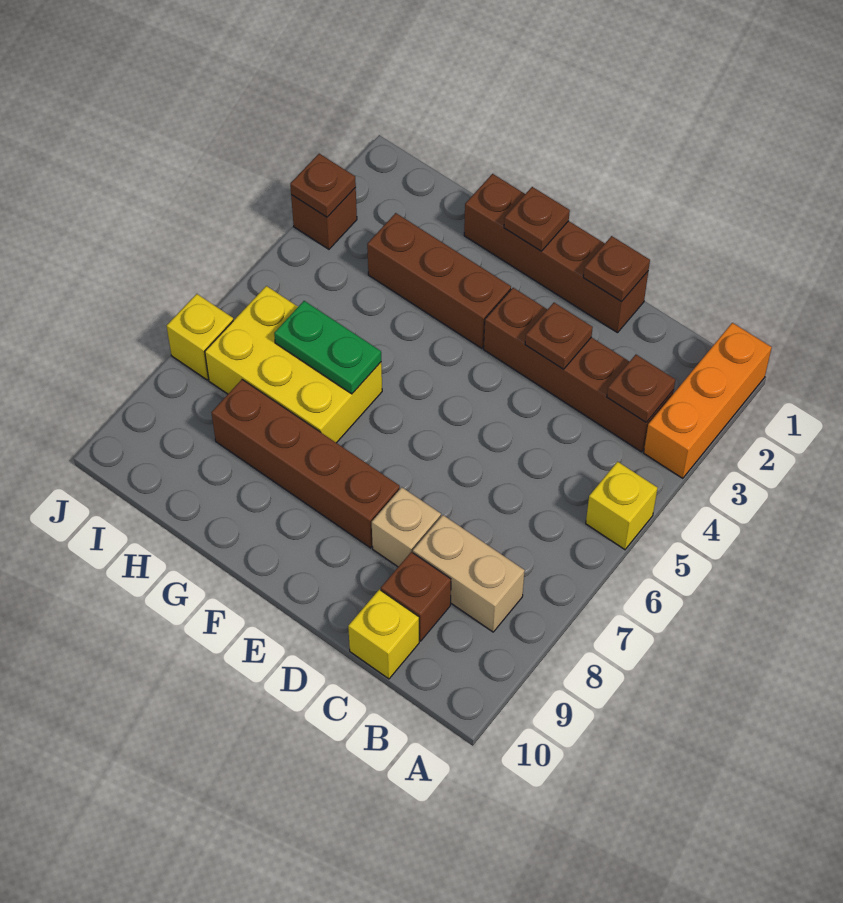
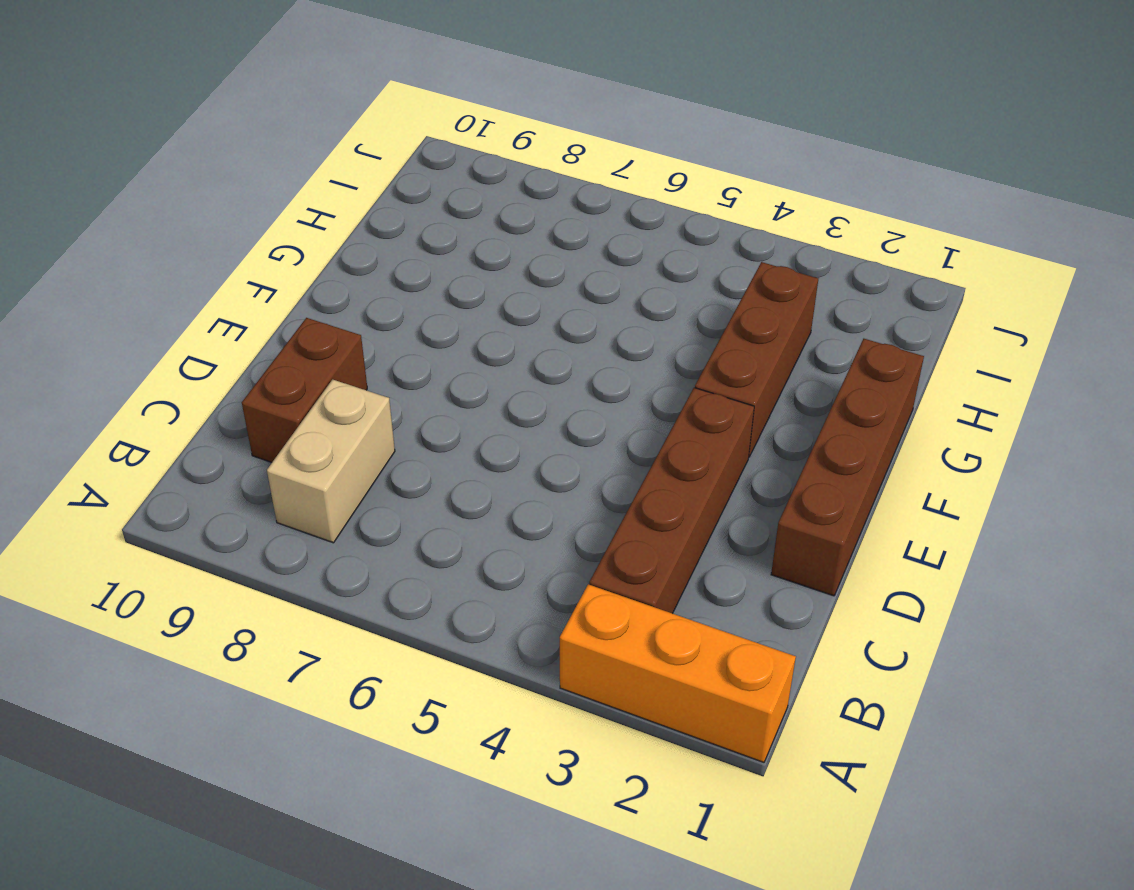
brown brick C9:D9 level 1 -> brown brick C9 level 1
none -> yellow brick A5 level 1
none -> yellow brick C10 level 1
none -> tan brick D8 level 1

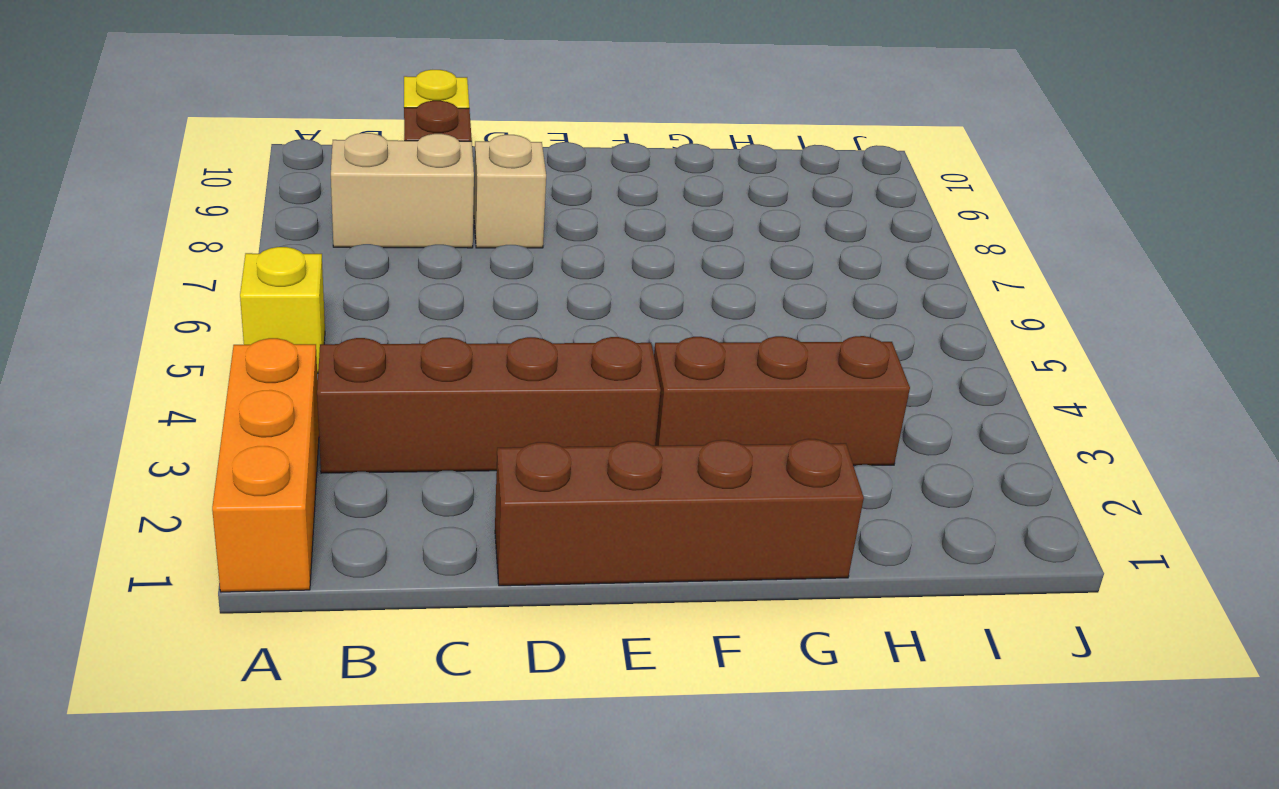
none -> brown brick E8:H8 level 1
none -> yellow brick G6:I7 level 1
none -> brown brick J3 level 1

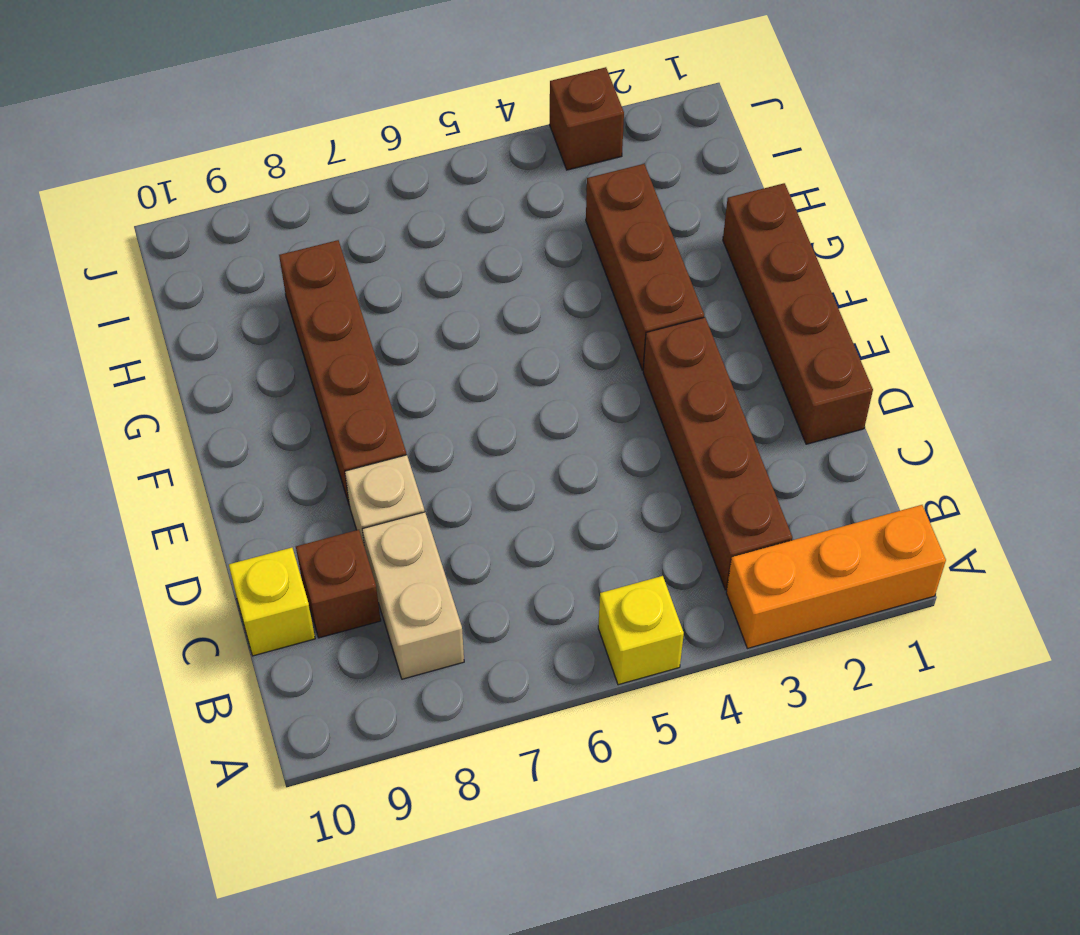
none -> yellow brick G6:I7 level 1
none -> yellow brick J7 level 1
none -> brown plate B3 level 2

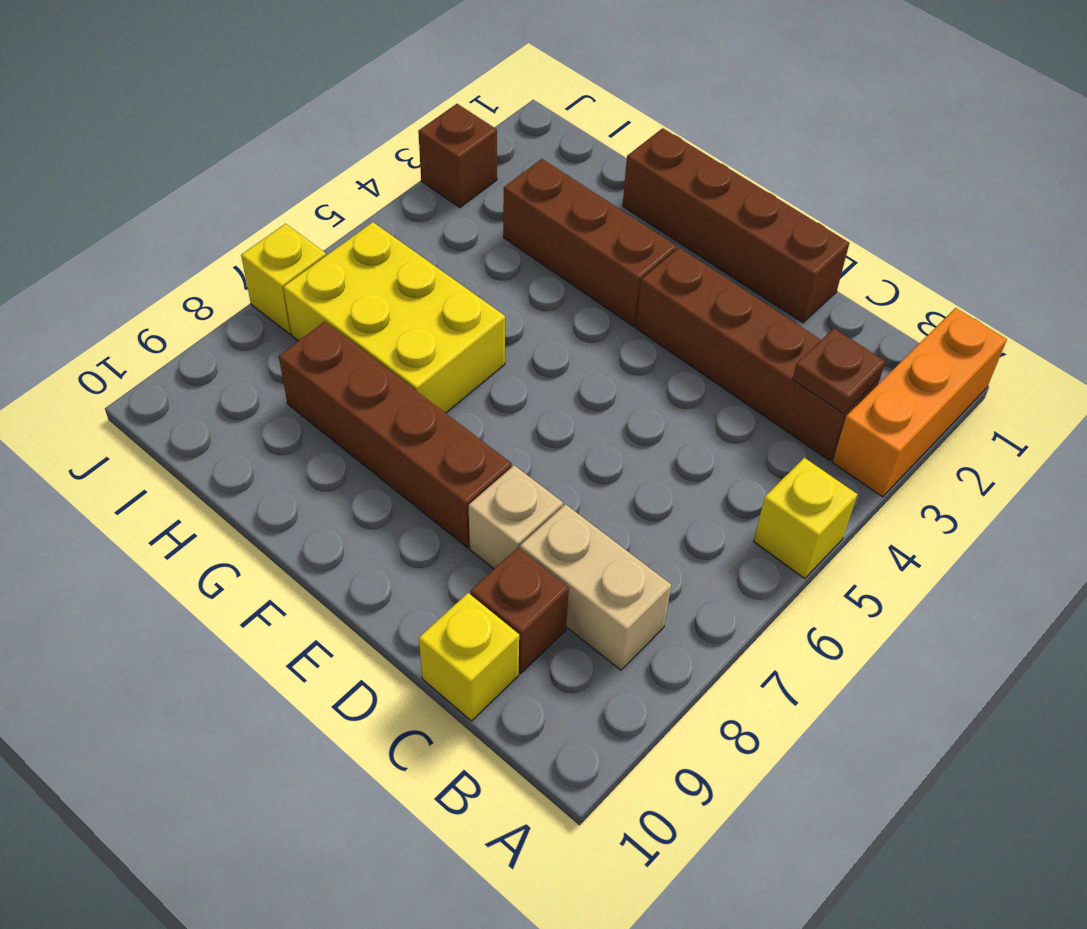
none -> brown plate D1 level 2
none -> brown plate D3 level 2
none -> brown plate F1 level 2

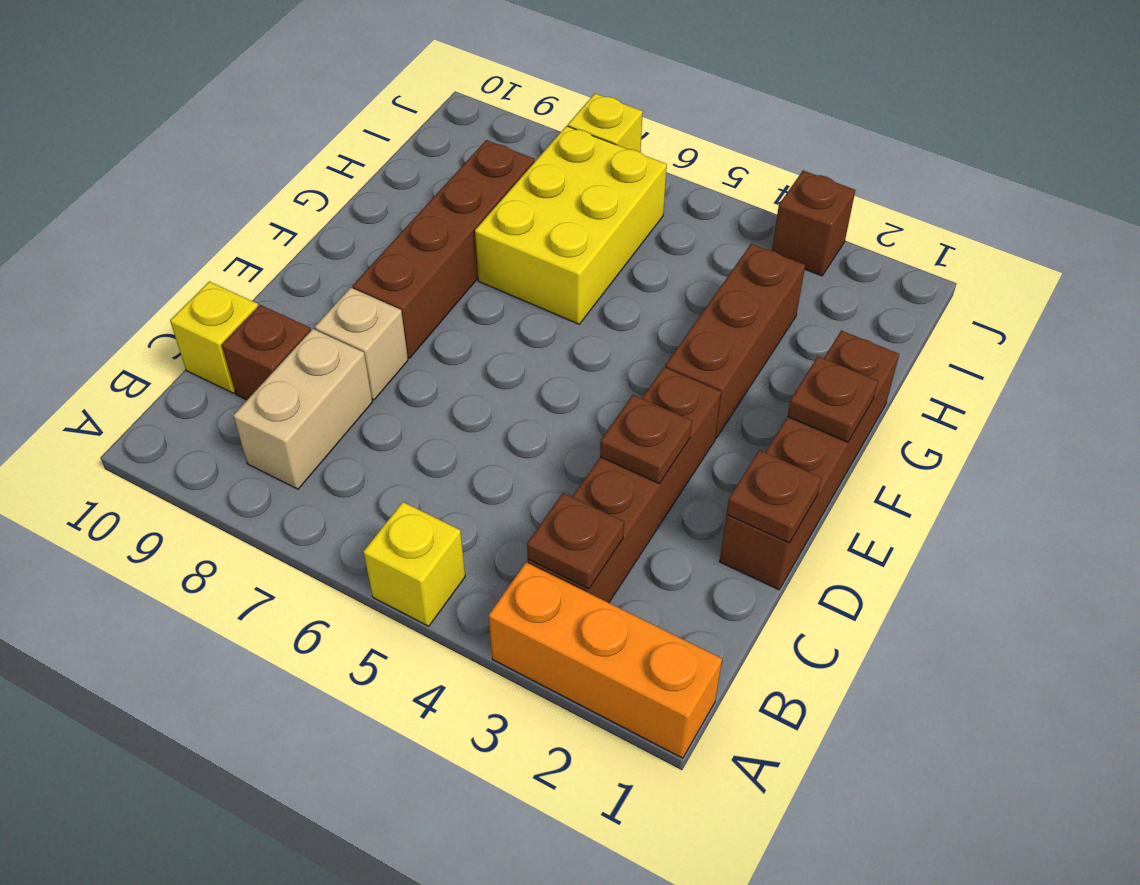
none -> green plate G6:H6 level 2
none -> brown plate J3 level 2

